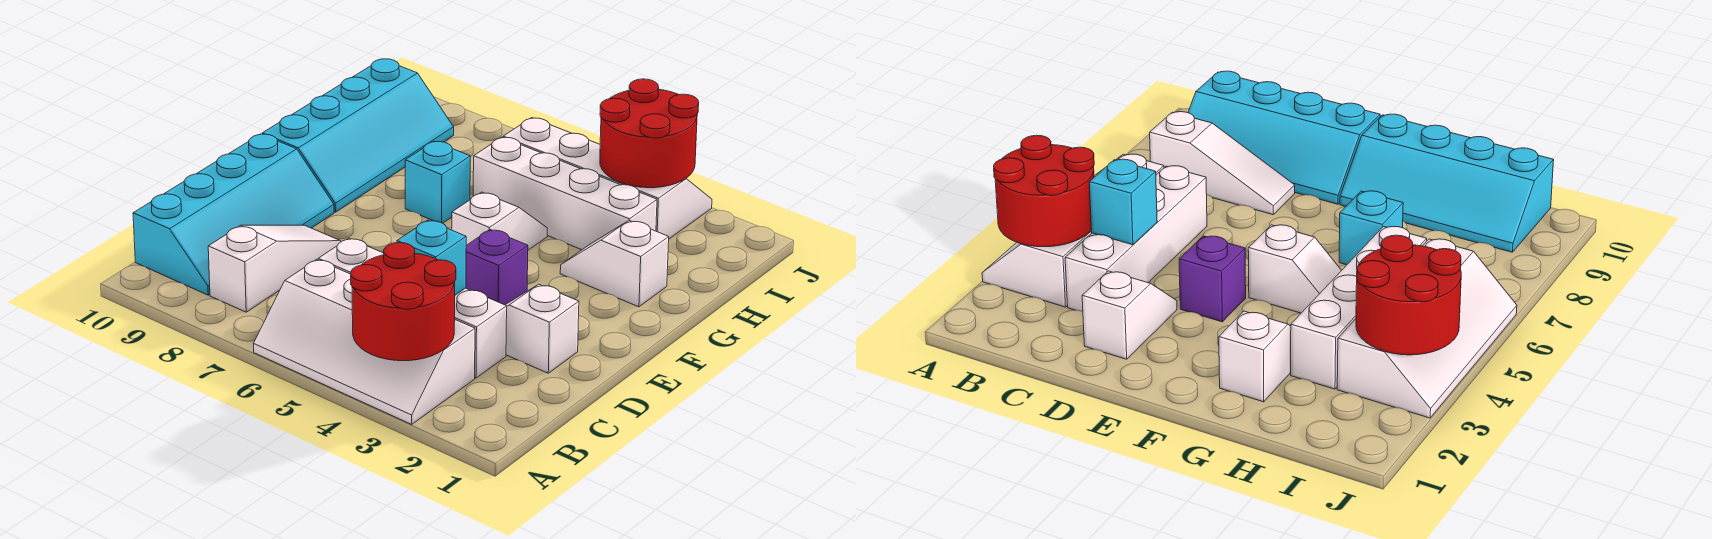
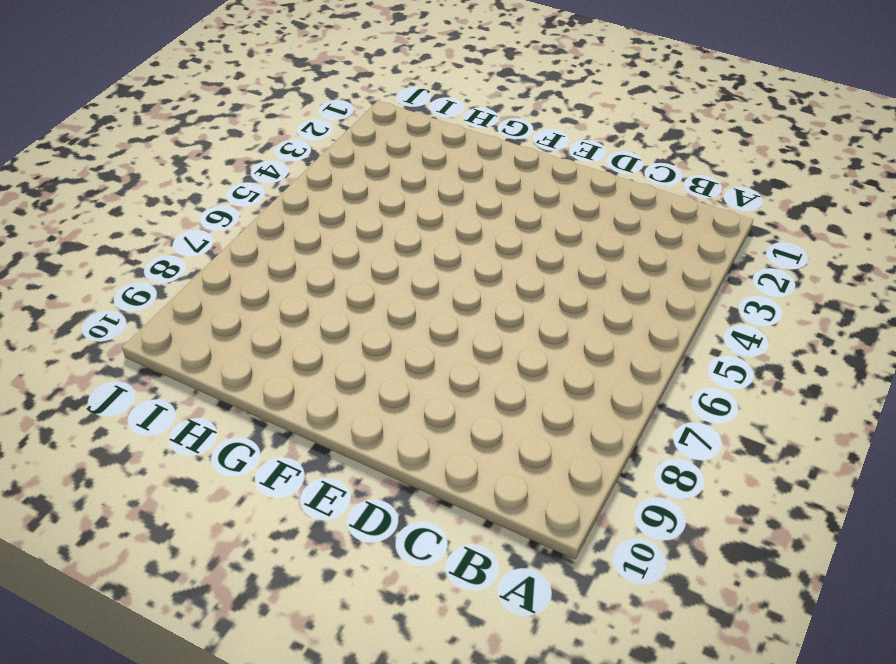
none -> white slope A3:B6 level 1 top B
none -> white slope B8:D8 level 1 top B
none -> cyan slope B9:E10 level 1 top 10

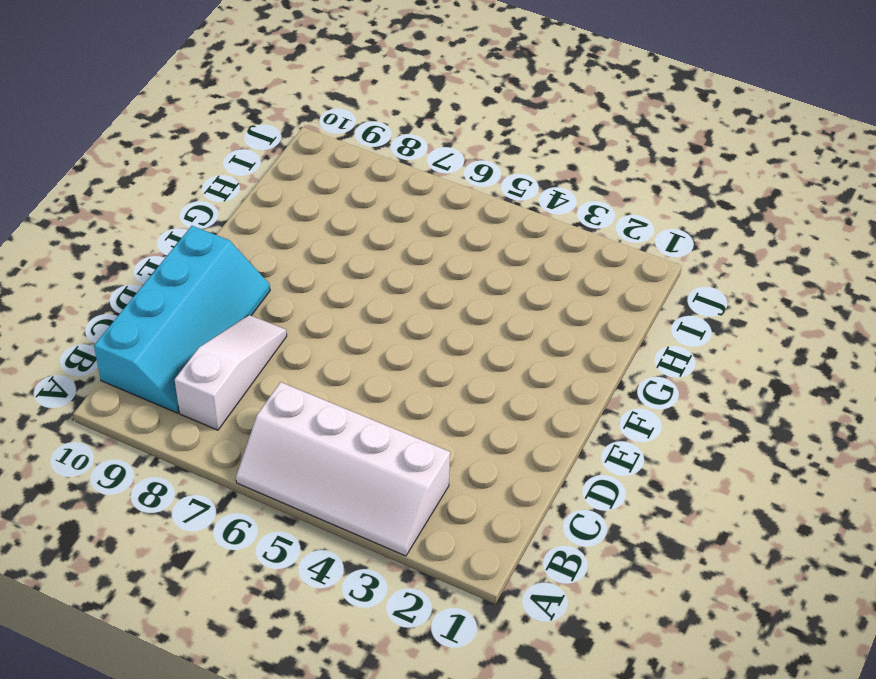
none -> white brick C3:C6 level 1
none -> white slope D2:D3 level 1 top 2
none -> purple brick E4 level 1

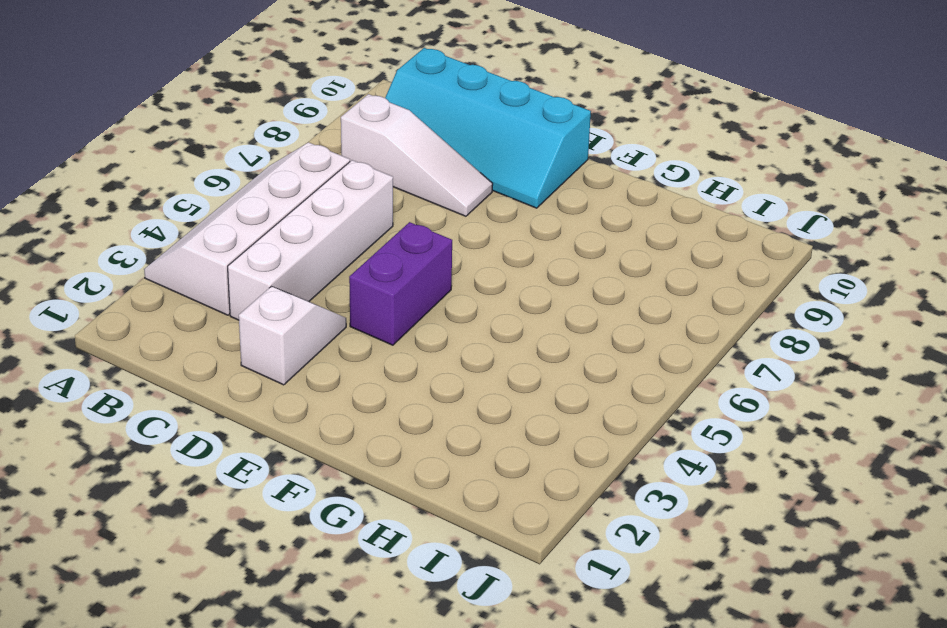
purple brick E4:E5 level 1 -> purple brick E4 level 1
none -> white slope F5:G5 level 1 top F
none -> cyan slope F9:I10 level 1 top 10
none -> white slope G2:G3 level 1 top 2

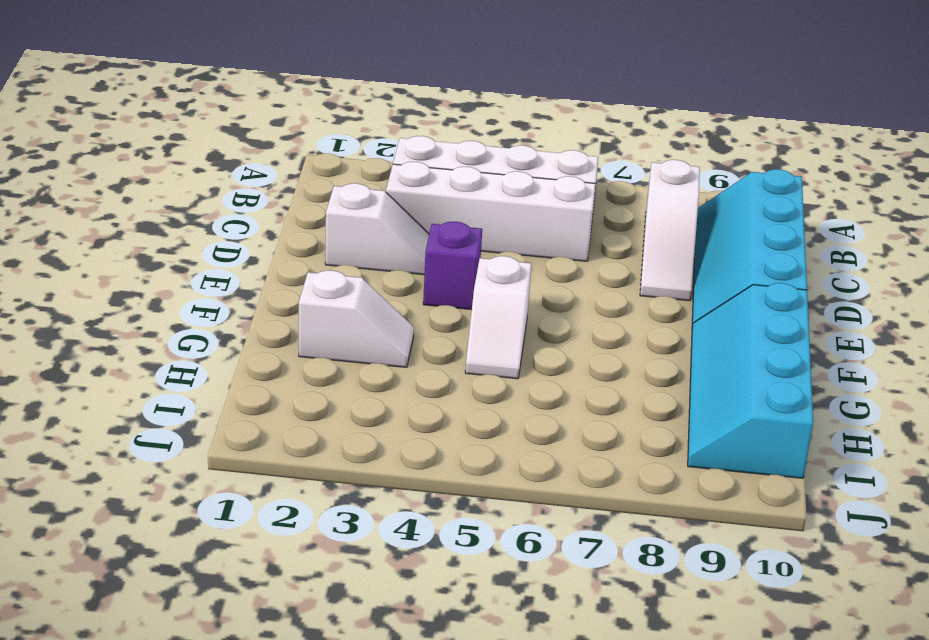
none -> cyan brick G7 level 1
none -> white brick H3:H6 level 1
none -> white slope I3:J6 level 1 top I

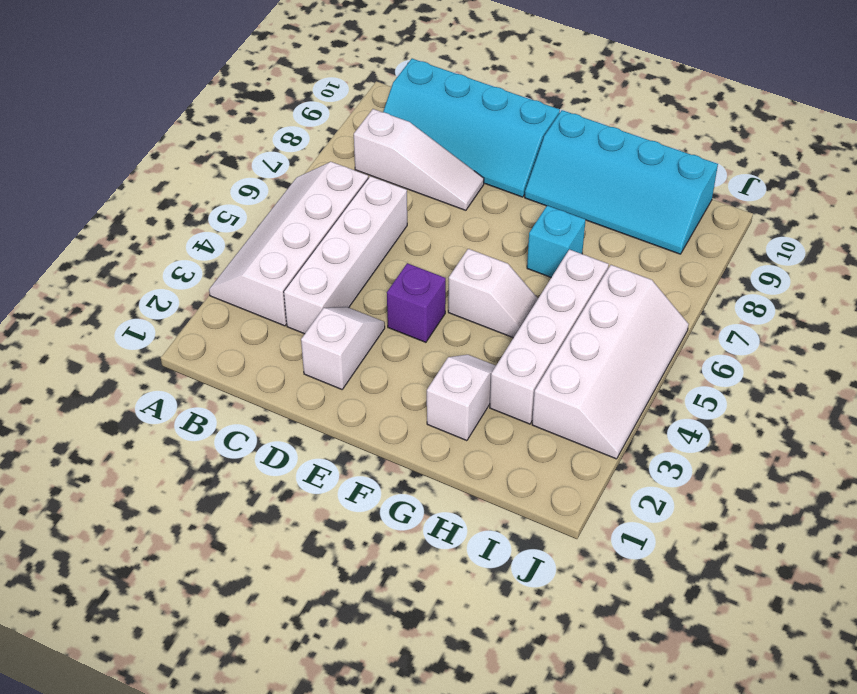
none -> red round brick A3:B4 level 2
none -> cyan brick C4 level 2
none -> red round brick I3:J4 level 2

